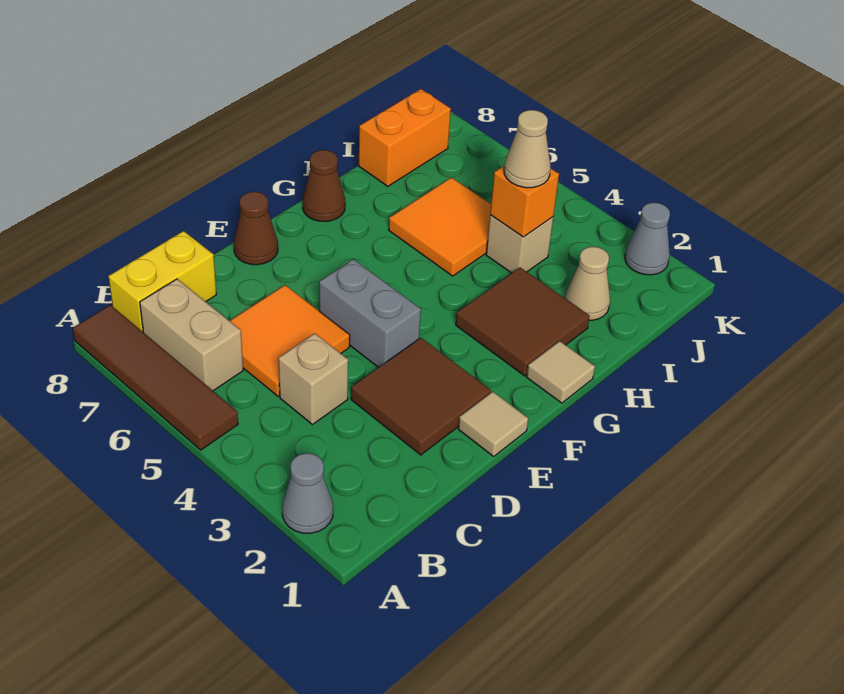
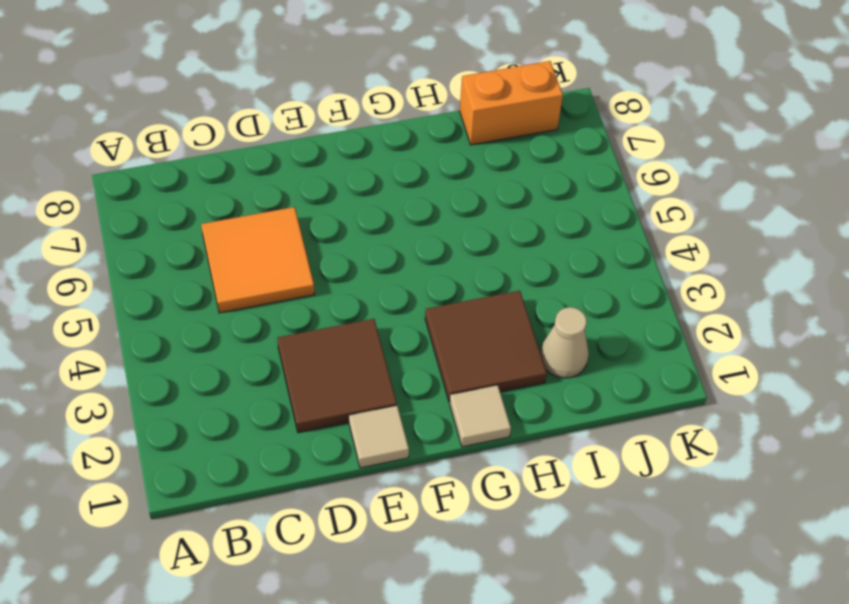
none -> grey cone A2 level 1
none -> brown tile A5:A8 level 1
none -> tan brick B6:B7 level 1

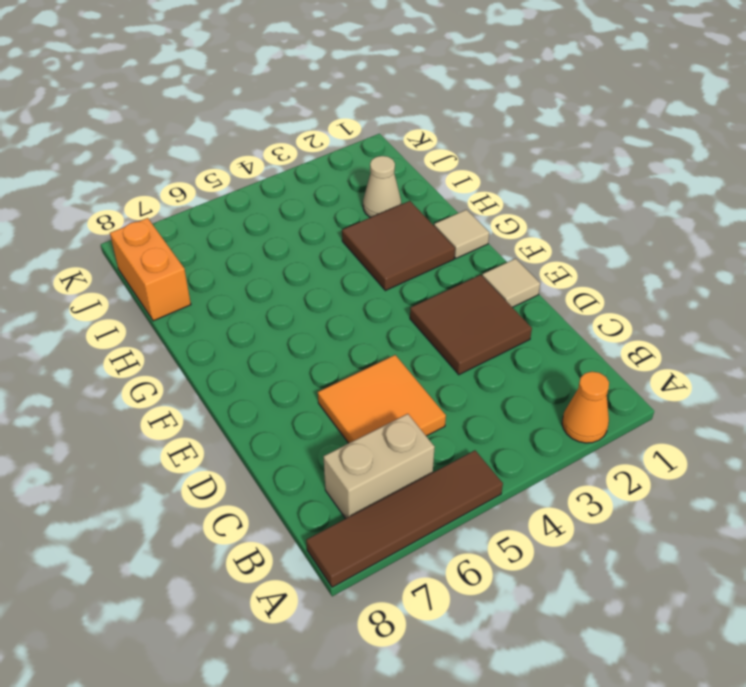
orange cone A2 level 1 -> grey cone A2 level 1
none -> yellow brick B8:C8 level 1
none -> tan brick C4 level 1
none -> grey brick E4:E5 level 1

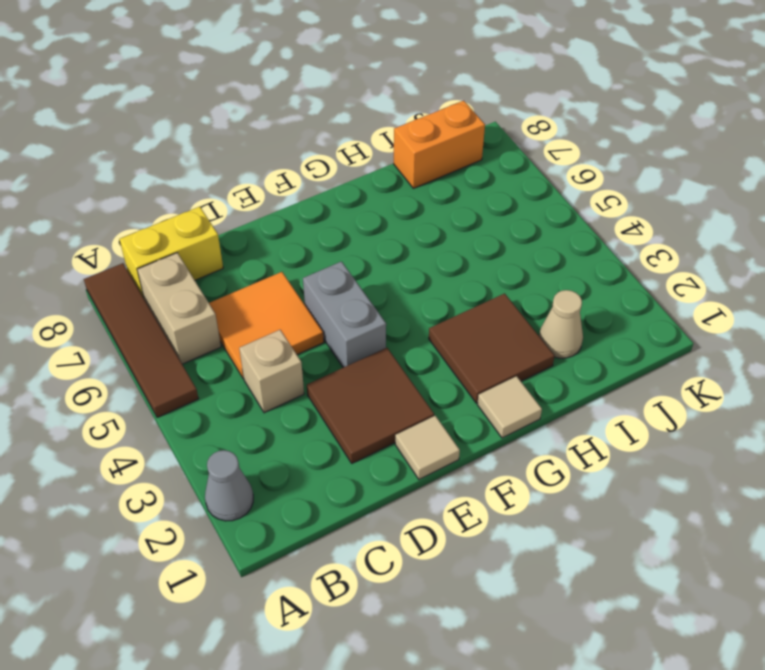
none -> brown cone E8 level 1
none -> brown cone G8 level 1
none -> orange tile H5:I6 level 1

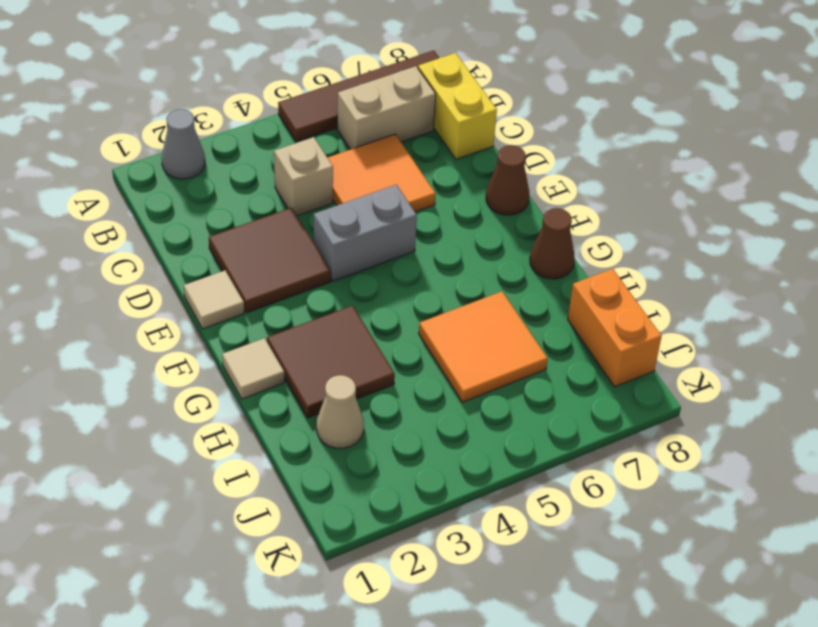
none -> tan brick I4 level 1
none -> grey cone K2 level 1
none -> orange brick I4 level 2

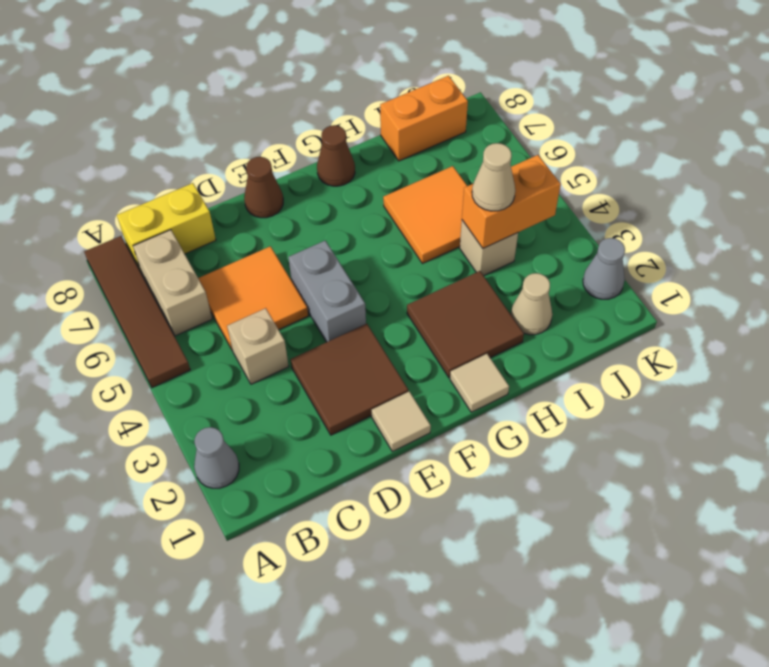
orange brick I4:J4 level 2 -> orange brick I4 level 2

